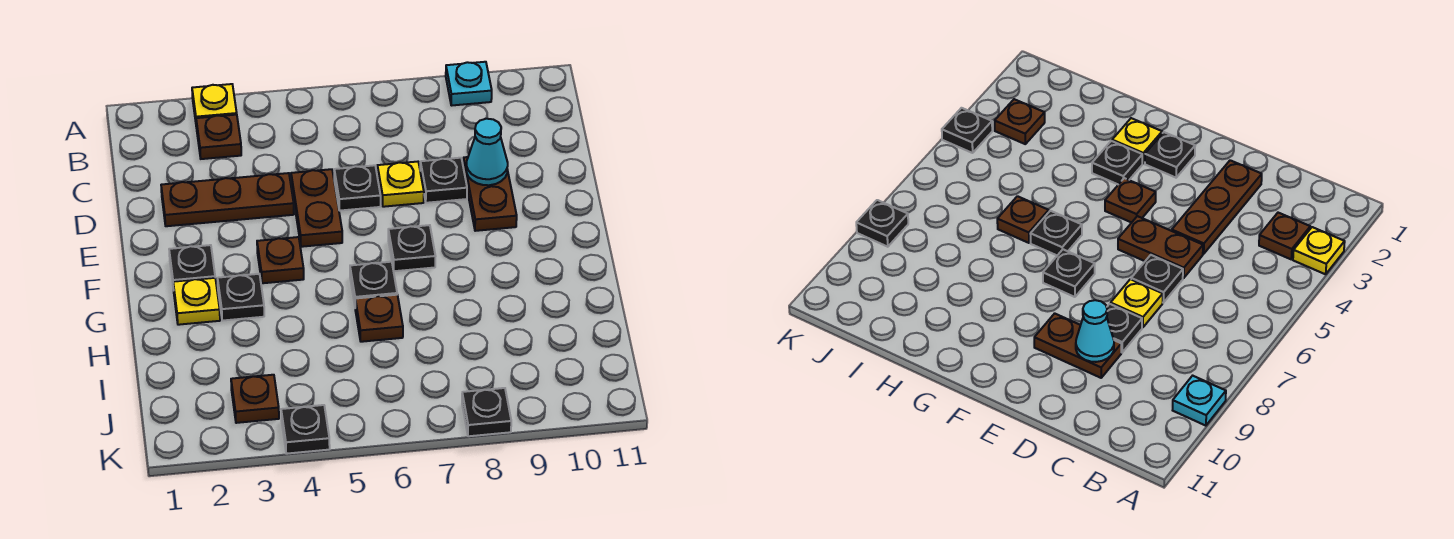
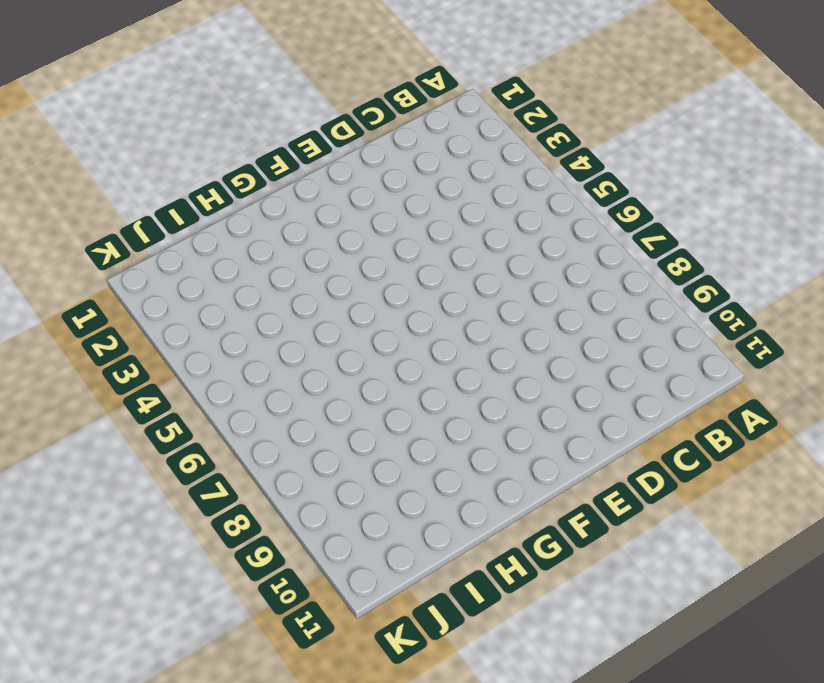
none -> yellow plate A3 level 1
none -> cyan plate A9 level 1
none -> brown plate B3 level 1

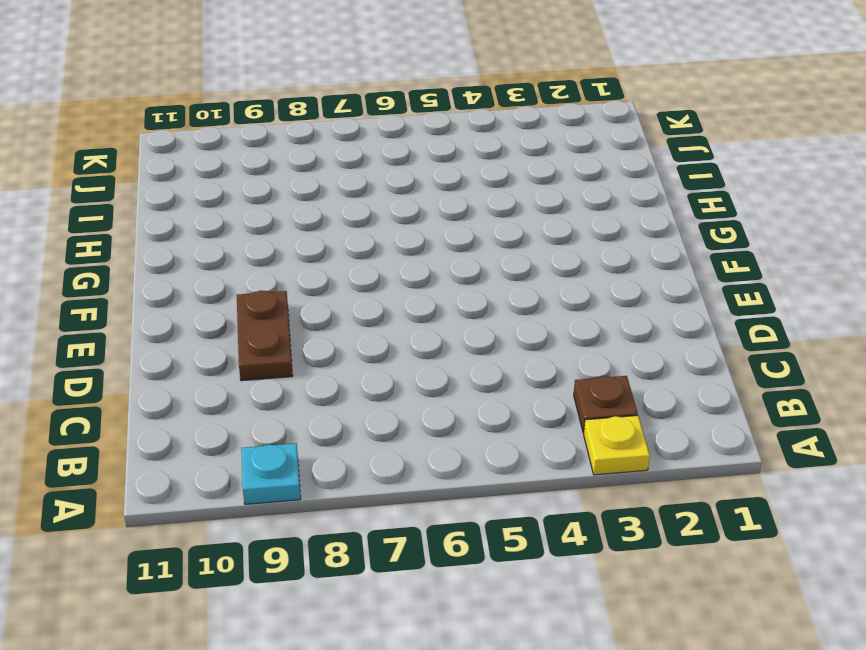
none -> brown plate D2:D4 level 1
none -> brown plate D5:E5 level 1
none -> black plate D6 level 1

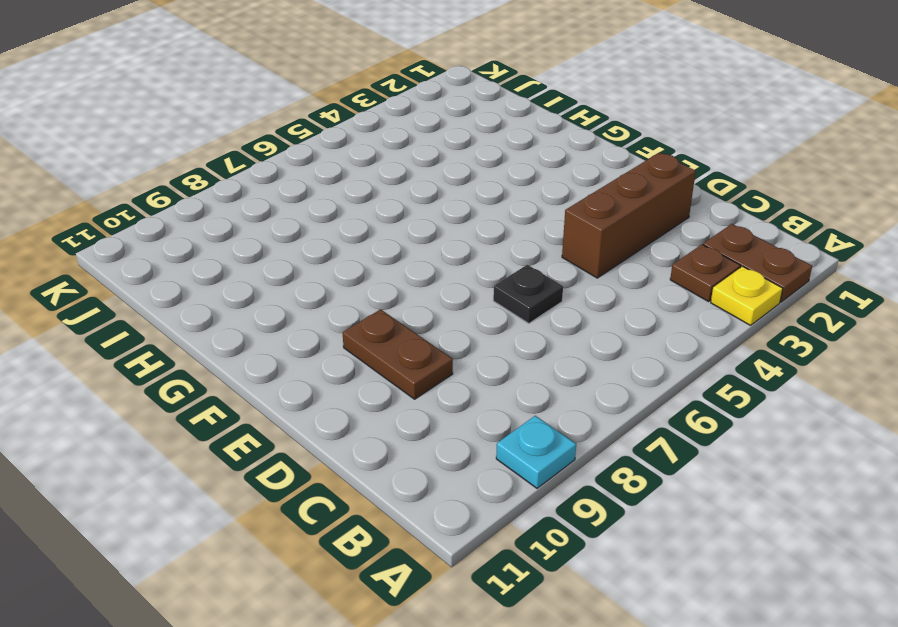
brown plate A2:B2 level 1 -> brown plate D5:E5 level 1
brown brick D2:D4 level 1 -> brown plate D2:D4 level 1
none -> yellow plate D7 level 1
none -> black plate D8 level 1
none -> black plate F2 level 1

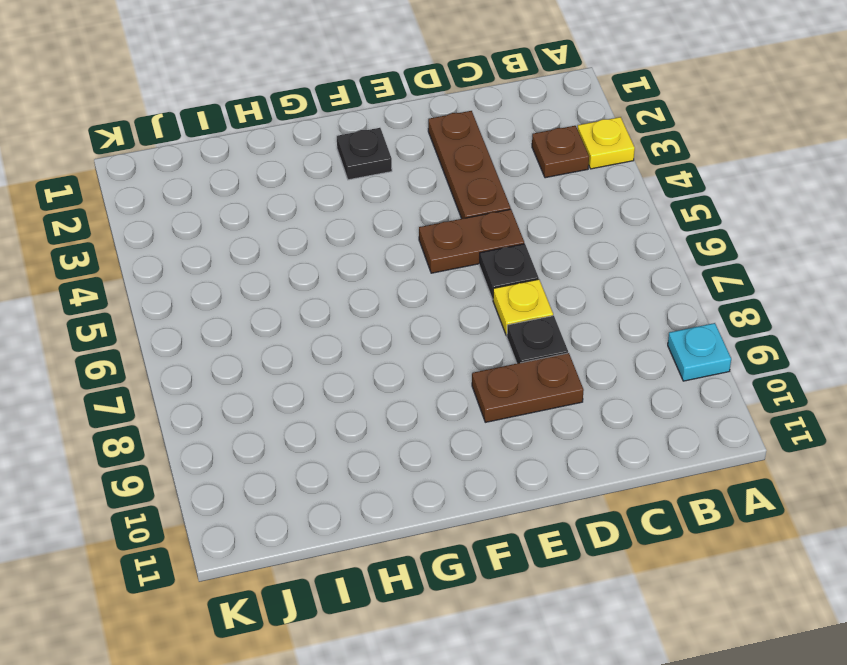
none -> brown plate F4 level 1
none -> black plate F7 level 1
none -> yellow plate G2 level 1

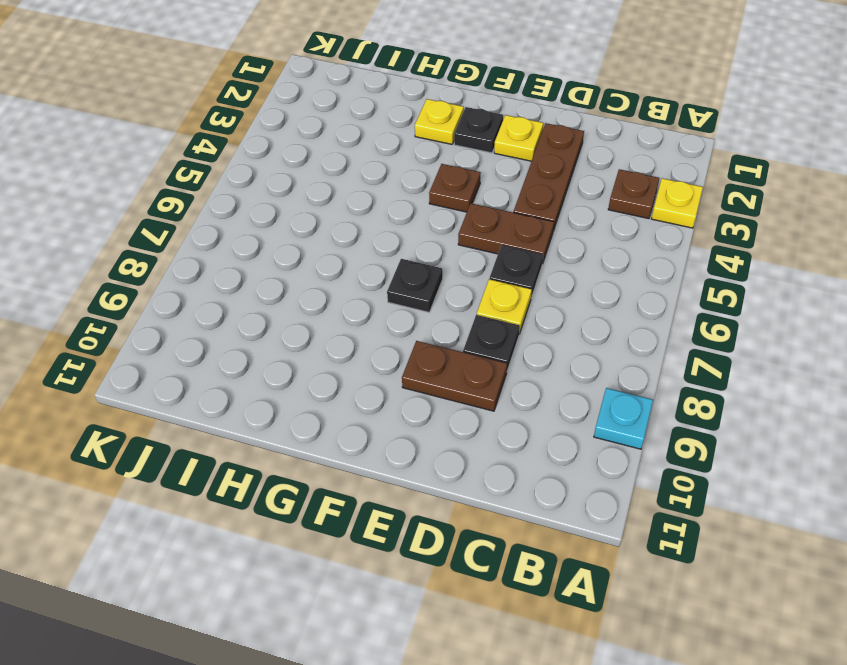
yellow plate E2 level 1 -> none
none -> black plate G3 level 1
none -> black plate G6 level 1
none -> brown plate H6 level 1

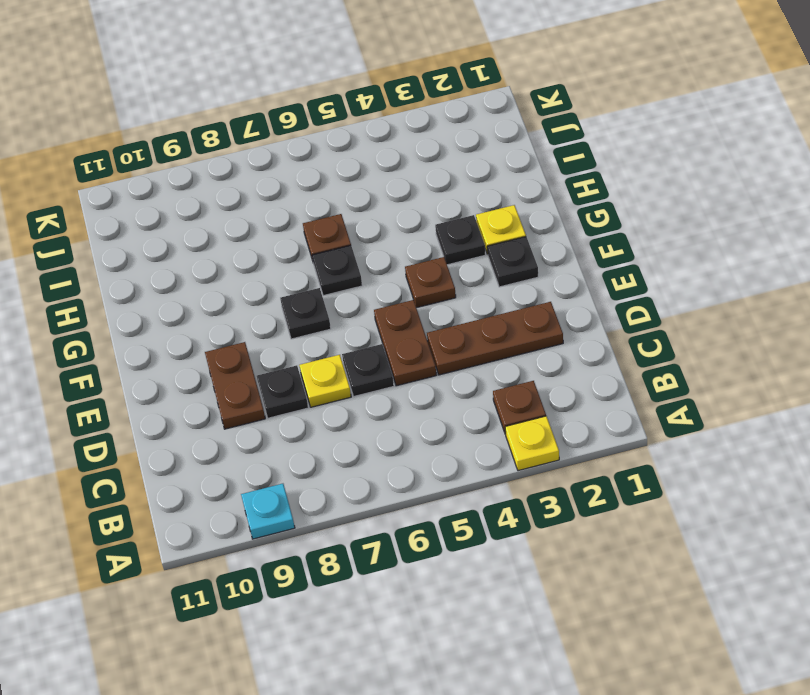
none -> brown plate J3 level 1
none -> black plate K4 level 1
none -> black plate K8 level 1

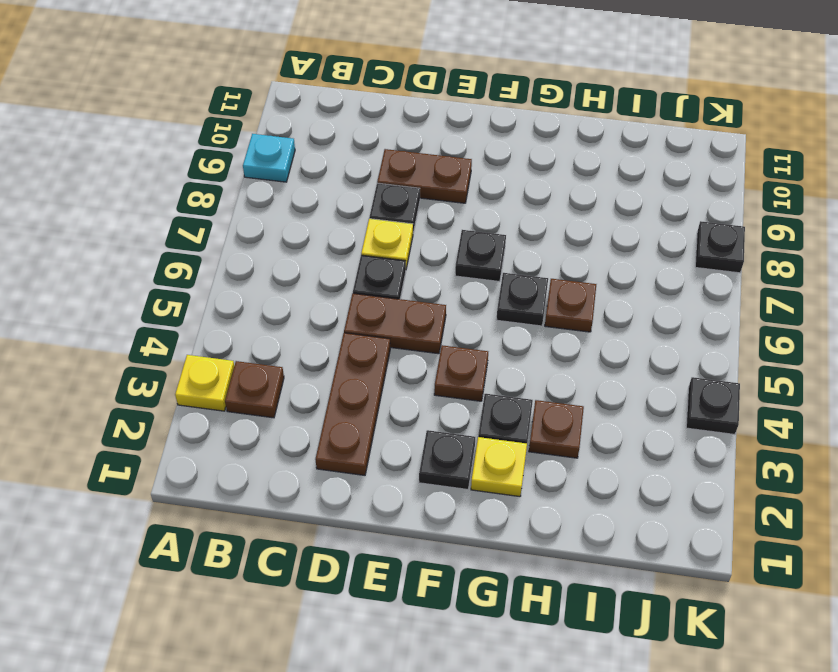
brown plate H3 level 1 -> brown plate J3 level 1
none -> cyan cone D9 level 2

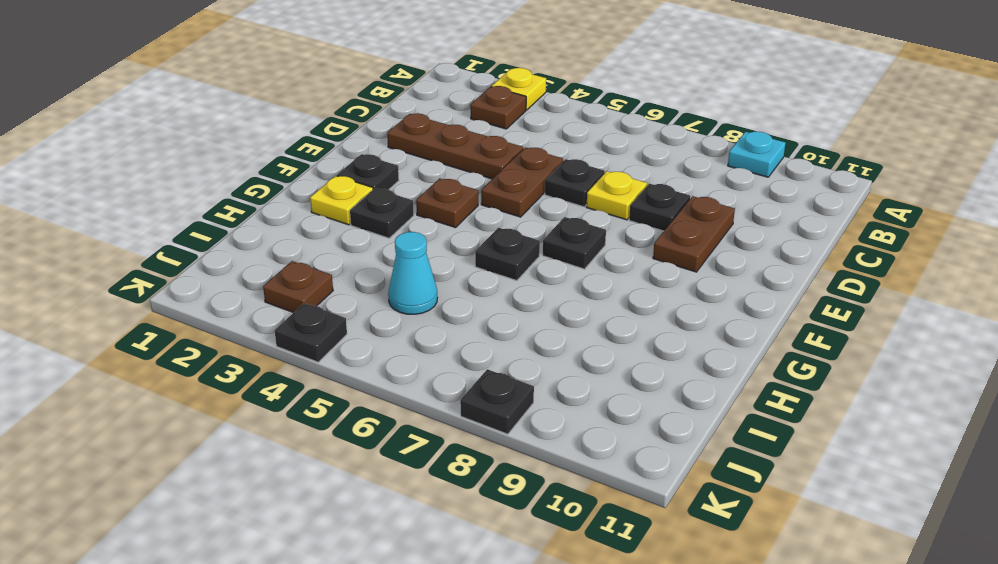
cyan cone I5 level 1 -> cyan cone D9 level 2
none -> brown plate H6 level 1

